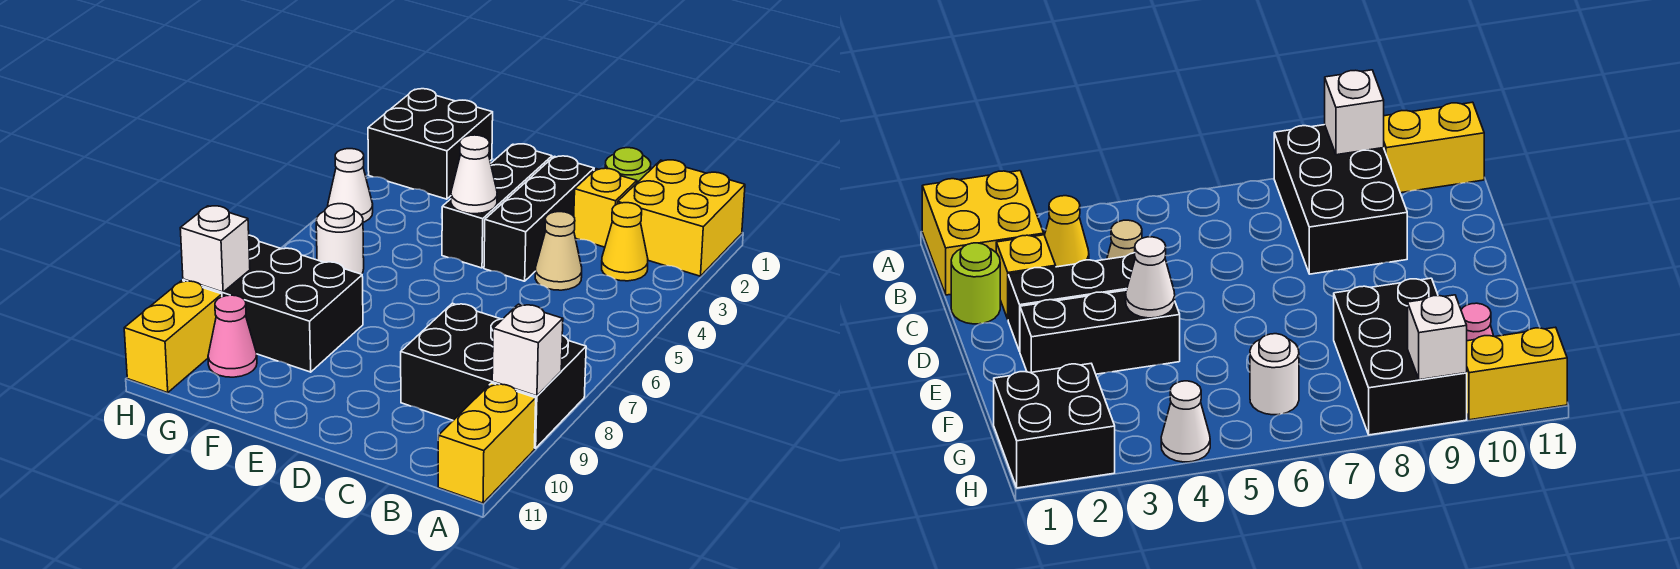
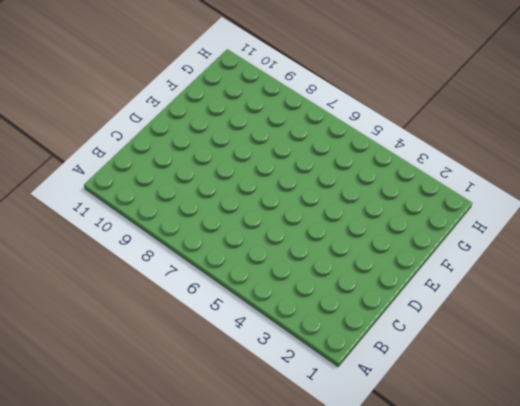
none -> yellow brick A1:B2 level 1
none -> black brick A8:C9 level 1
none -> yellow brick A10:A11 level 1

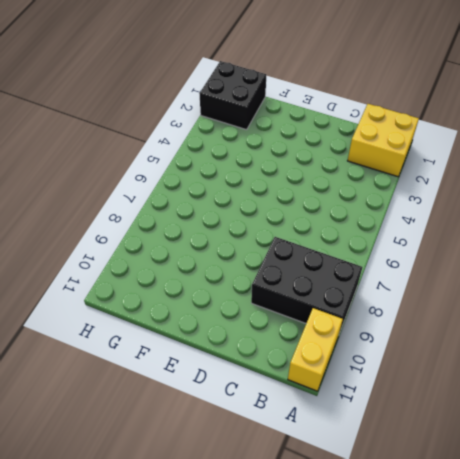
none -> yellow cone B3 level 1
none -> lime round brick C1 level 1
none -> yellow brick C2 level 1

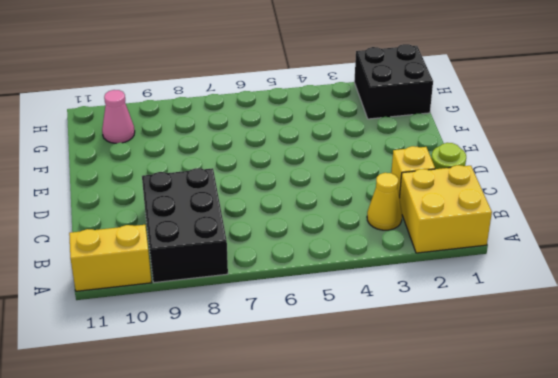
none -> tan cone C4 level 1
none -> black brick D2:D4 level 1
none -> black brick E2:E4 level 1

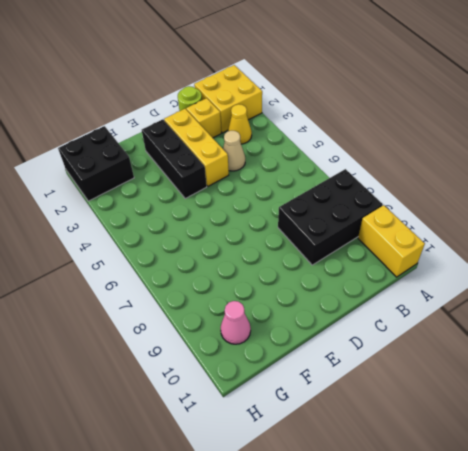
yellow brick D2:D4 level 1 -> black brick D2:D4 level 1
none -> black brick F8:H9 level 1
none -> white round brick G6 level 1
none -> white cone H4 level 1

